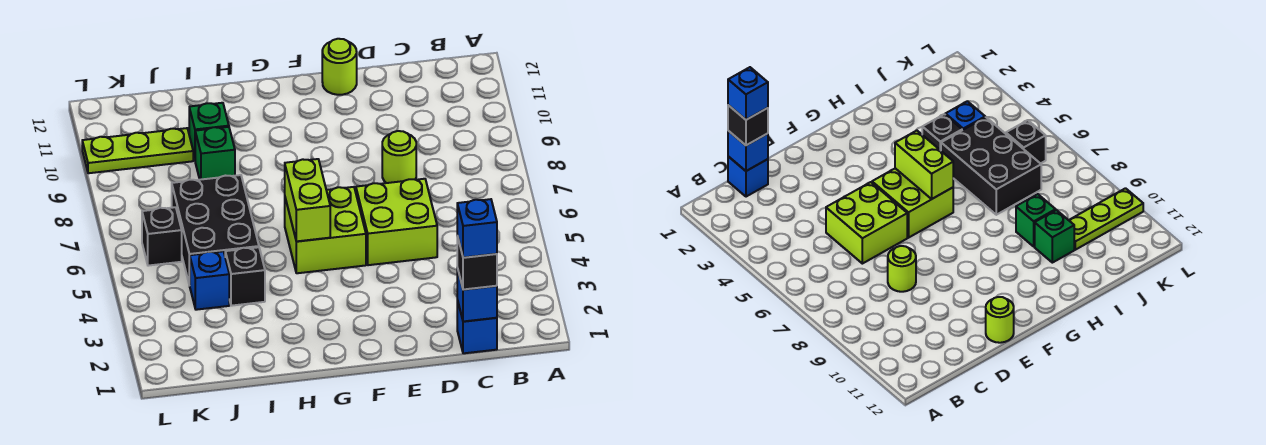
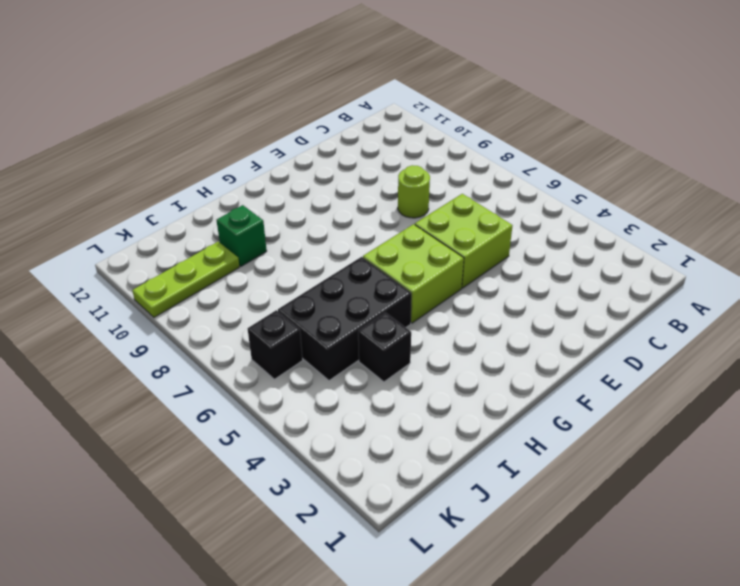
black brick H5:J6 level 1 -> black brick I5:J7 level 1
none -> blue brick C1 level 1
none -> lime round brick E12 level 1
none -> green brick I9 level 1

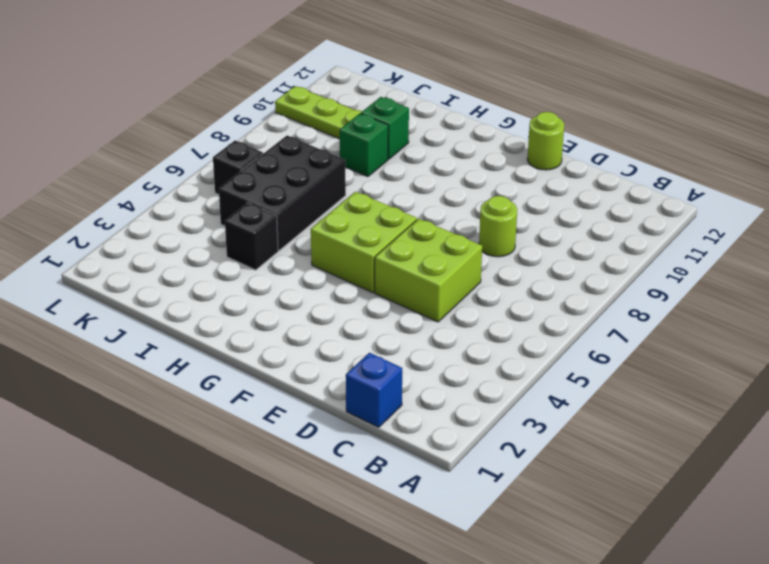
none -> blue brick J4 level 1
none -> blue brick C1 level 2
none -> lime brick G5:G6 level 2

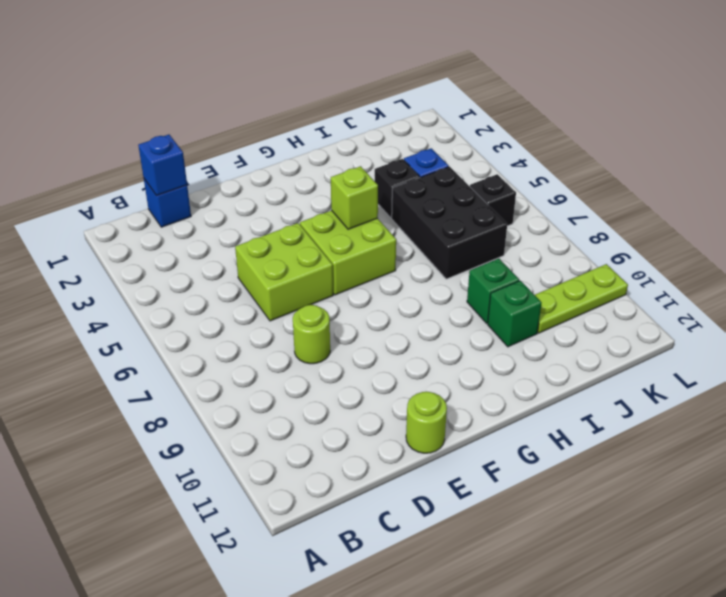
lime brick G5 level 2 -> lime brick G5:G6 level 2
none -> black brick C1 level 3
none -> blue brick C1 level 4

